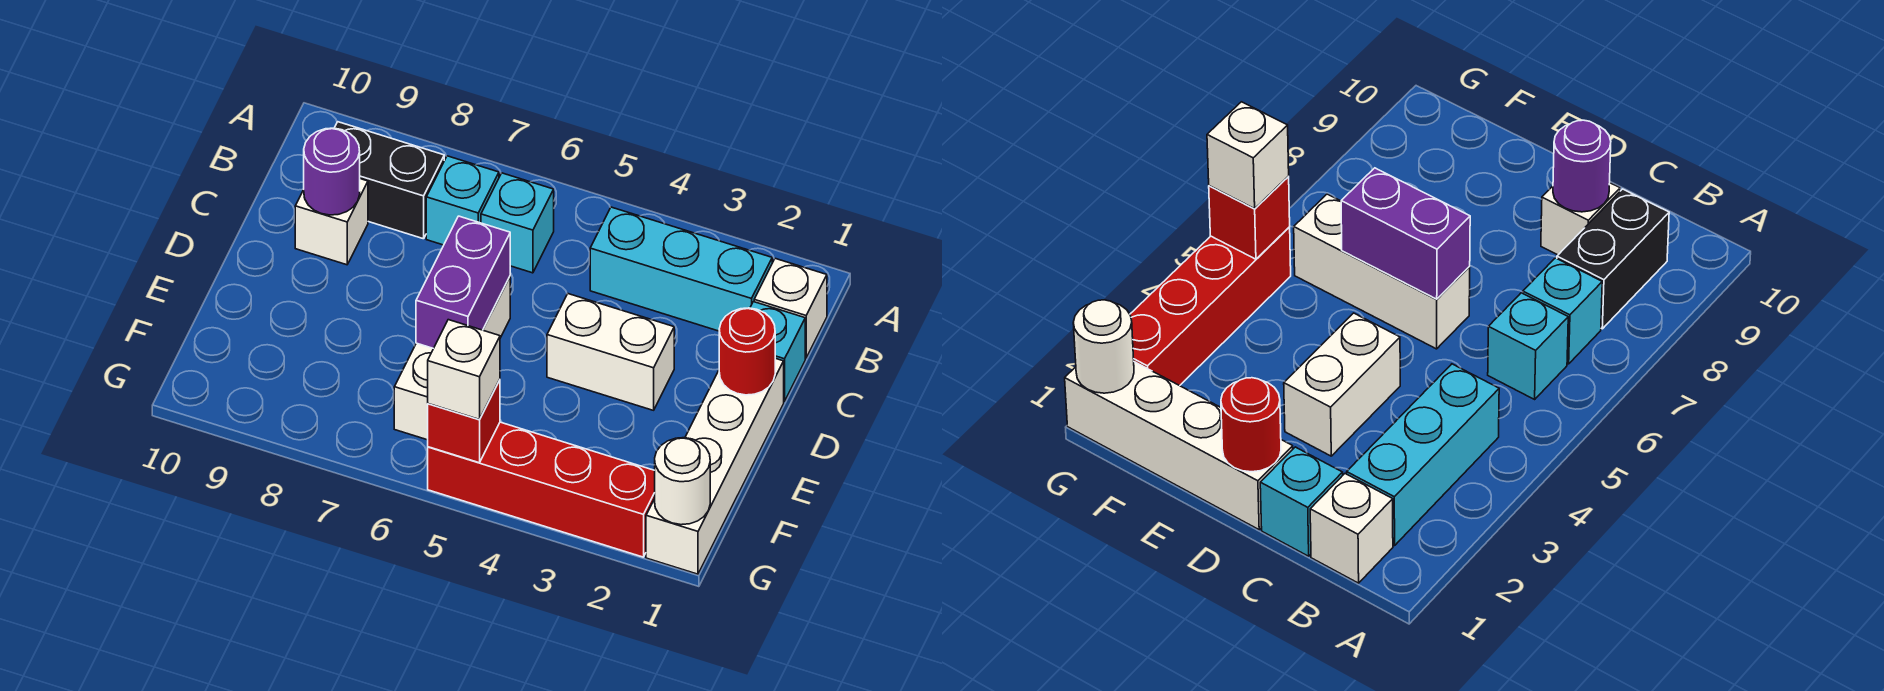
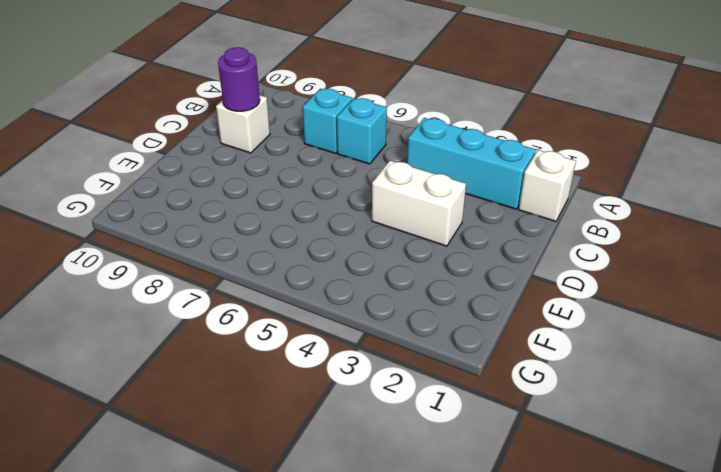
none -> black brick B8:B9 level 1
none -> cyan brick C1 level 1
none -> white brick D1:G1 level 1

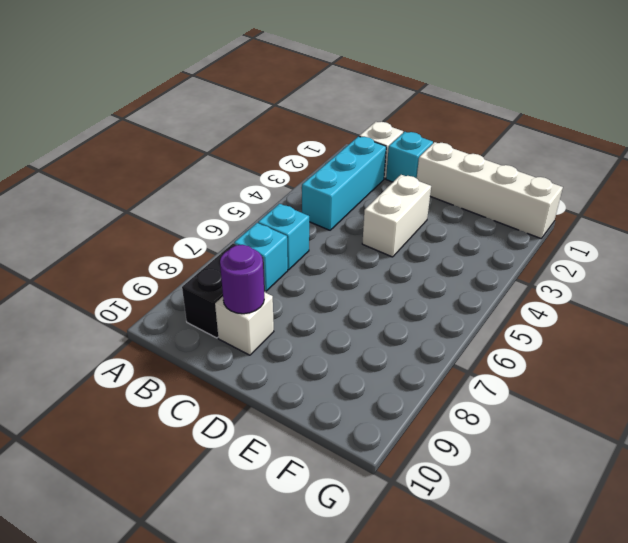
none -> white brick D6:F6 level 1
none -> red brick G2:G5 level 1
none -> red round brick D1 level 2

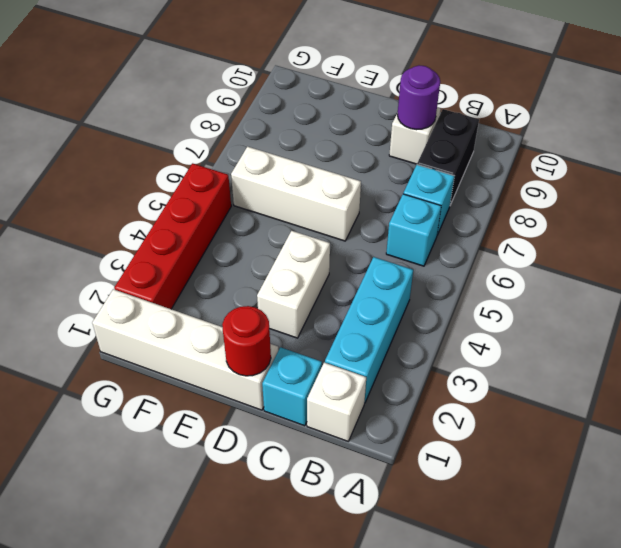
none -> purple brick D6:E6 level 2
none -> white round brick G1 level 2
none -> red brick G5 level 2

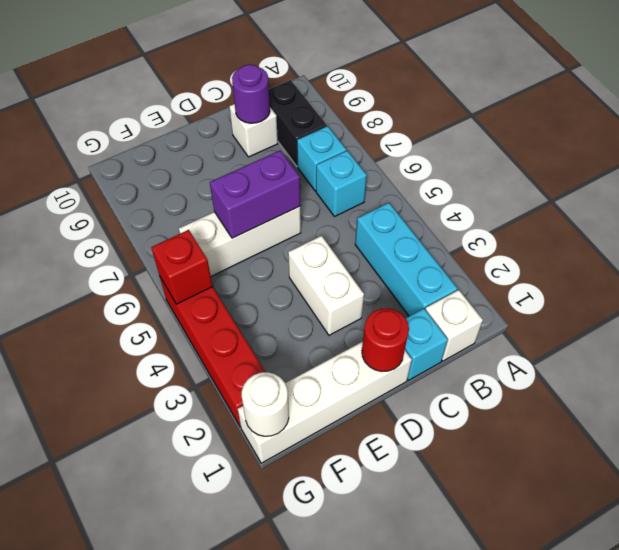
none -> white brick G5 level 3

